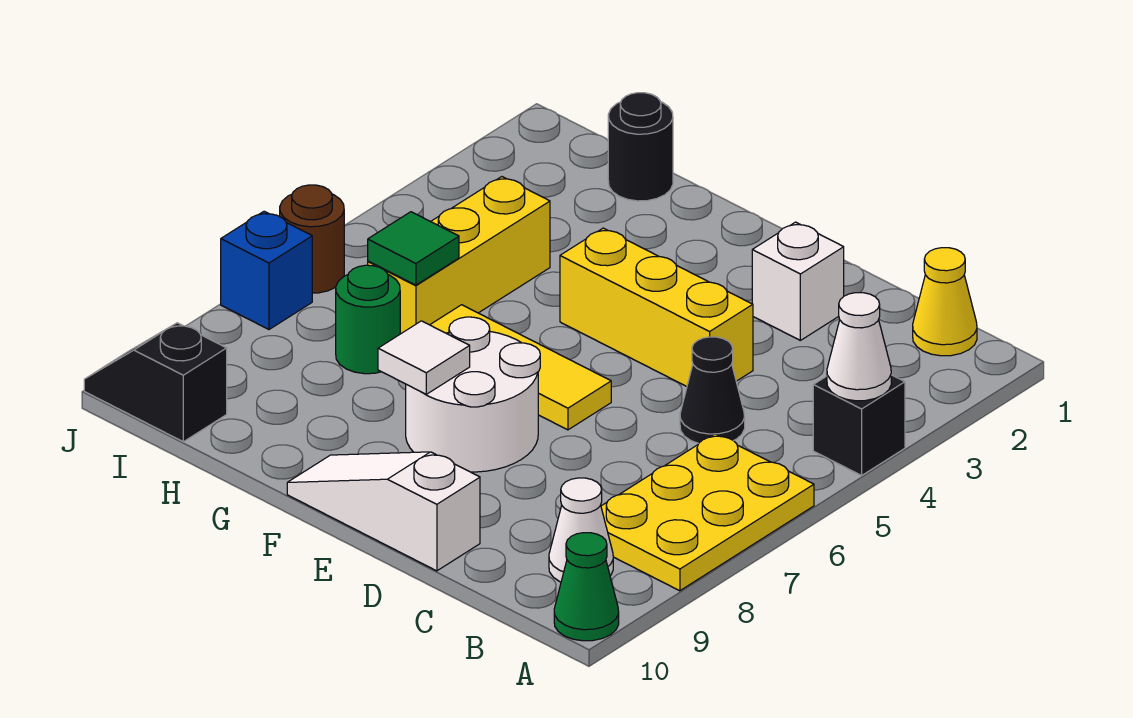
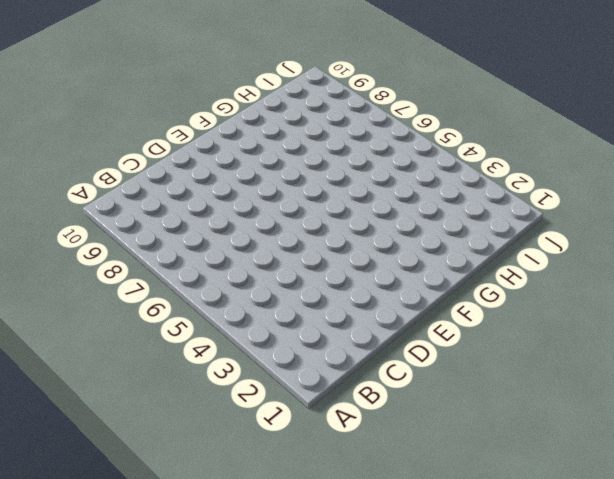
none -> black brick A4 level 1
none -> yellow plate A6:B8 level 1
none -> green cone A10 level 1

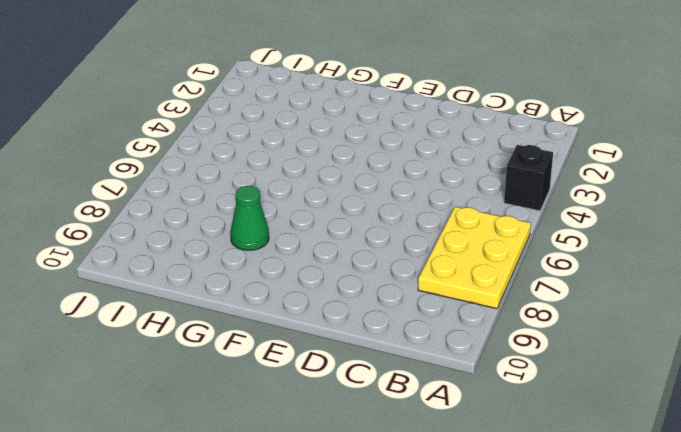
green cone G8 level 1 -> green cone A10 level 1
none -> yellow cone B1 level 1
none -> white cone B9 level 1
none -> black cone C5 level 1

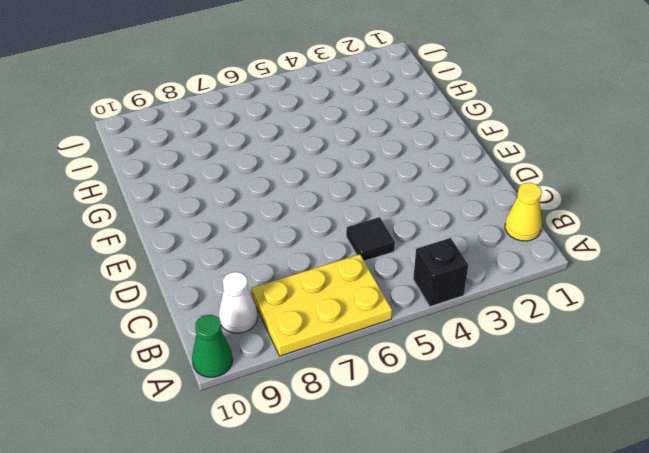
black tile C5 level 1 -> black cone C5 level 1
none -> white brick D2 level 1
none -> yellow brick D4:F4 level 1
none -> white slope D10:F10 level 1 top D

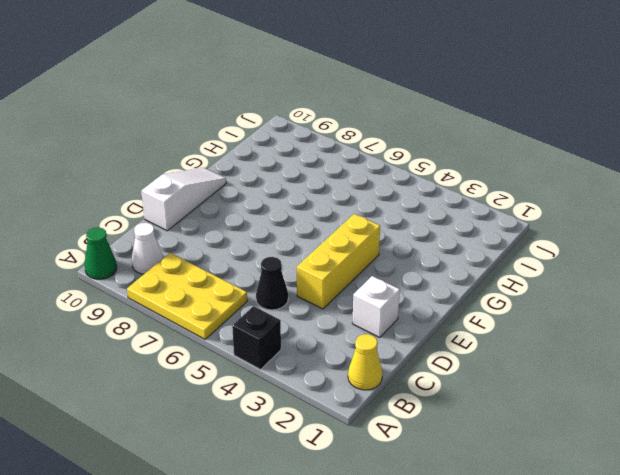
none -> yellow tile E6:G6 level 1
none -> white round brick E7:F8 level 1
none -> black round brick H1 level 1

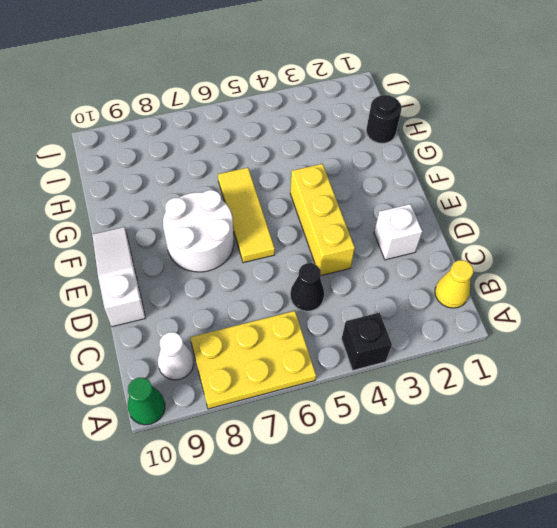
none -> yellow brick H4:H6 level 1
none -> green round brick H7 level 1
none -> black slope I10:J10 level 1 top I

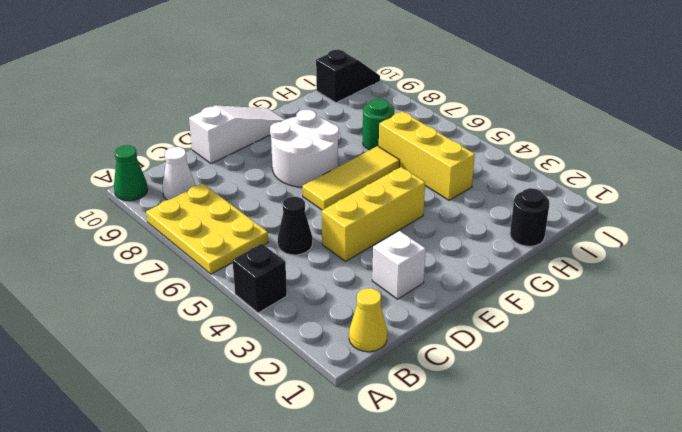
none -> brown round brick J6 level 1
none -> blue brick J7 level 1
none -> white cone A4 level 2

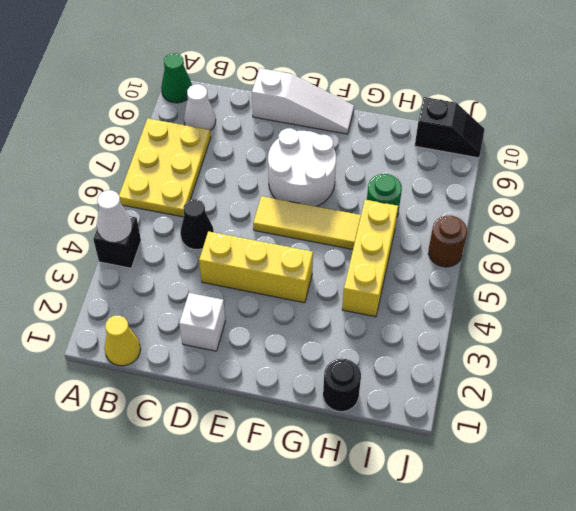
none -> blue brick J7 level 1
none -> white tile F8 level 2
none -> green tile H6 level 2

